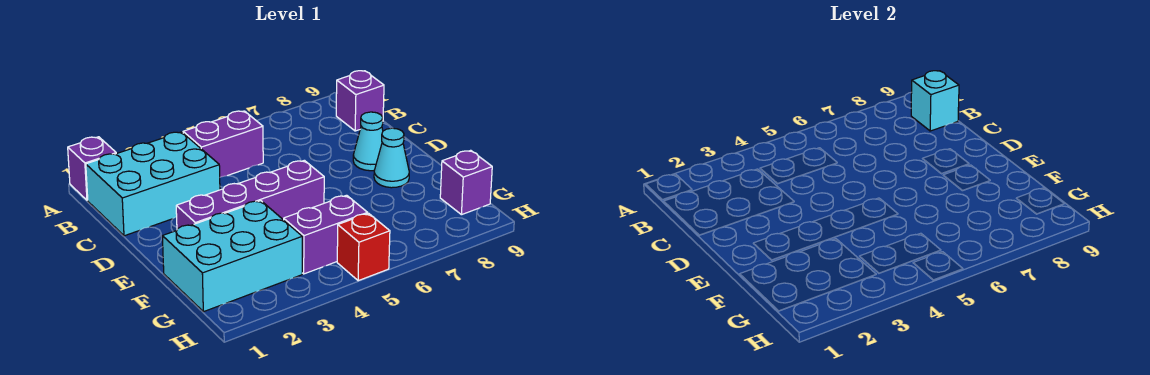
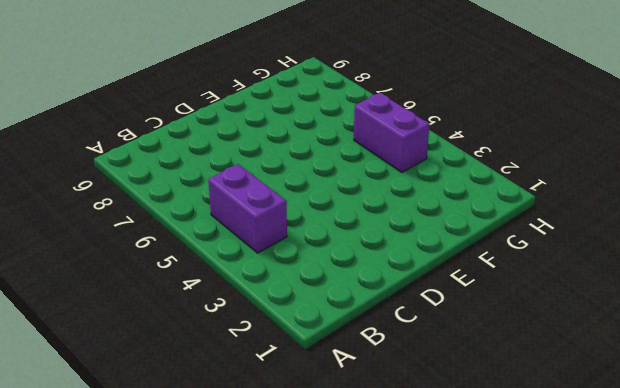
none -> purple brick A1 level 1
none -> cyan brick B1:C3 level 1
none -> purple brick B9 level 1

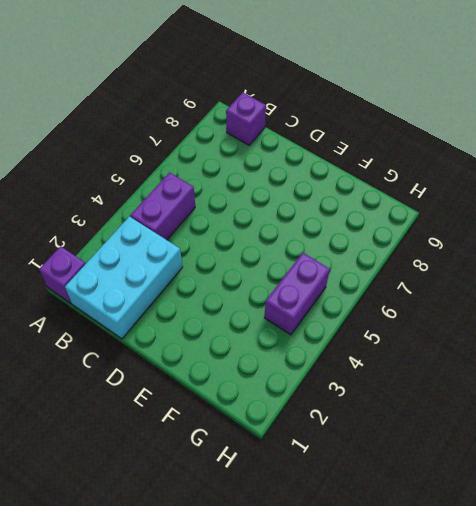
none -> cyan cone D8 level 1
none -> purple brick E2:E5 level 1
none -> cyan cone E8 level 1

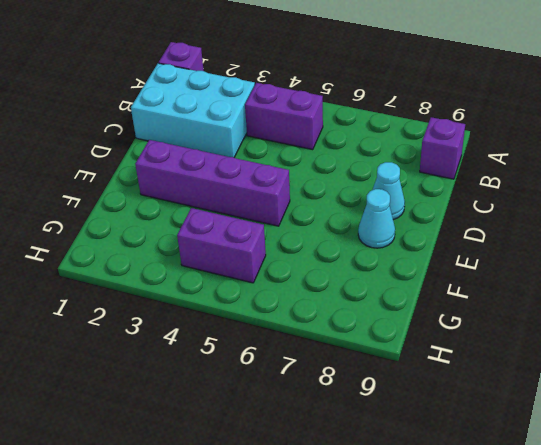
none -> cyan brick F1:G3 level 1
none -> purple brick G9 level 1
none -> red brick H5 level 1

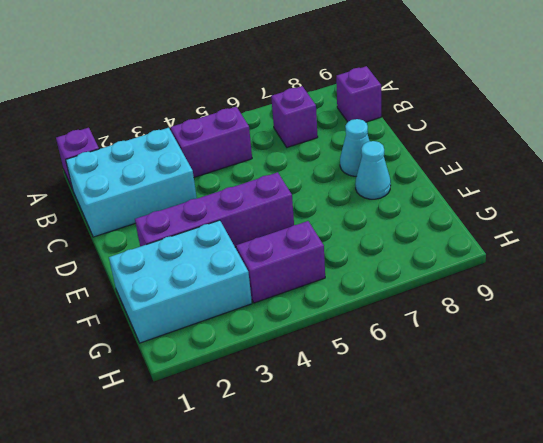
purple brick B7 level 1 -> purple brick G9 level 1
none -> red brick H5 level 1
none -> cyan brick B9 level 2

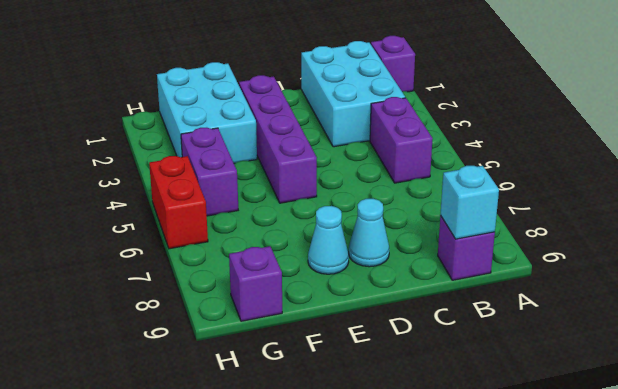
red brick H5:H6 level 1 -> red brick H5 level 1

